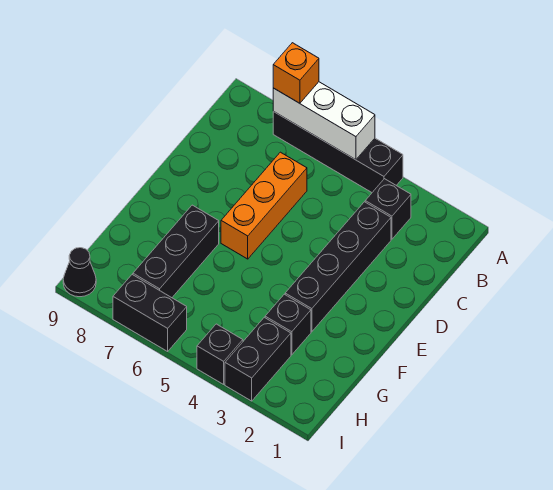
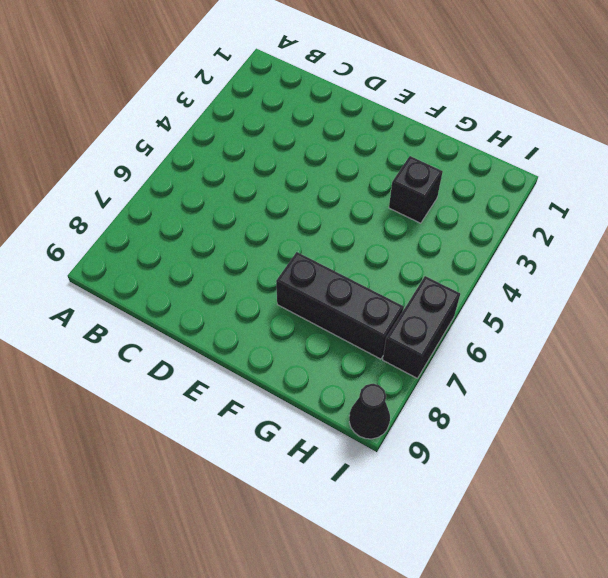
none -> black brick A4:A7 level 1
none -> black brick B3 level 1
none -> black brick C3:F3 level 1

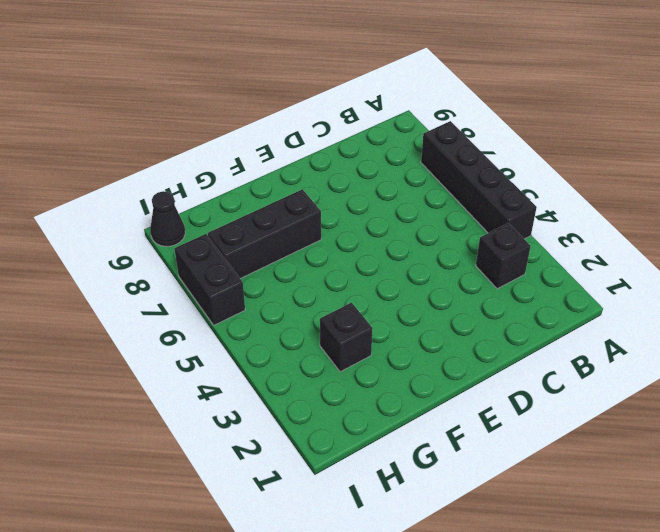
none -> black brick C3:F3 level 1
none -> orange brick C6:E6 level 1
none -> black brick H3:I3 level 1

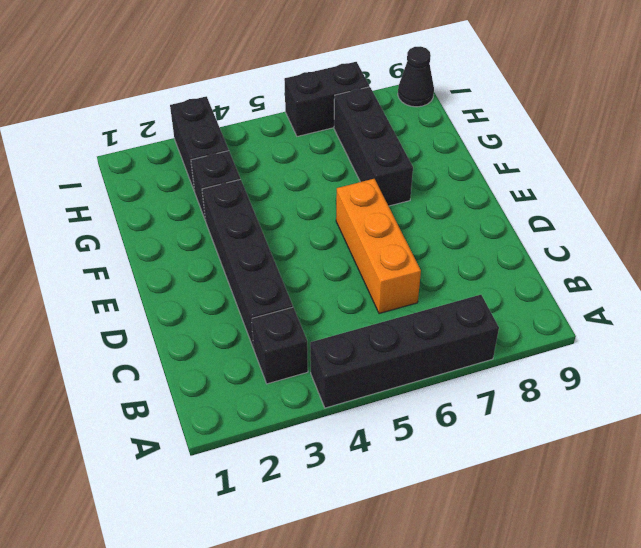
none -> black brick I4 level 1
none -> white brick A5:A7 level 2
none -> orange brick A7 level 3

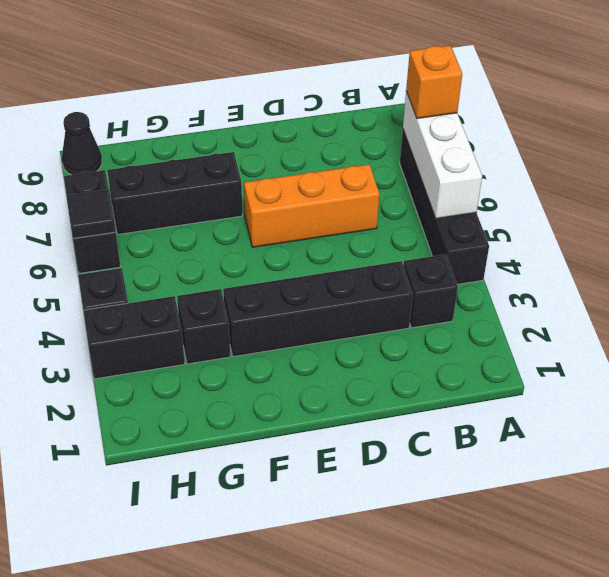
black tile I6 level 2 -> none

